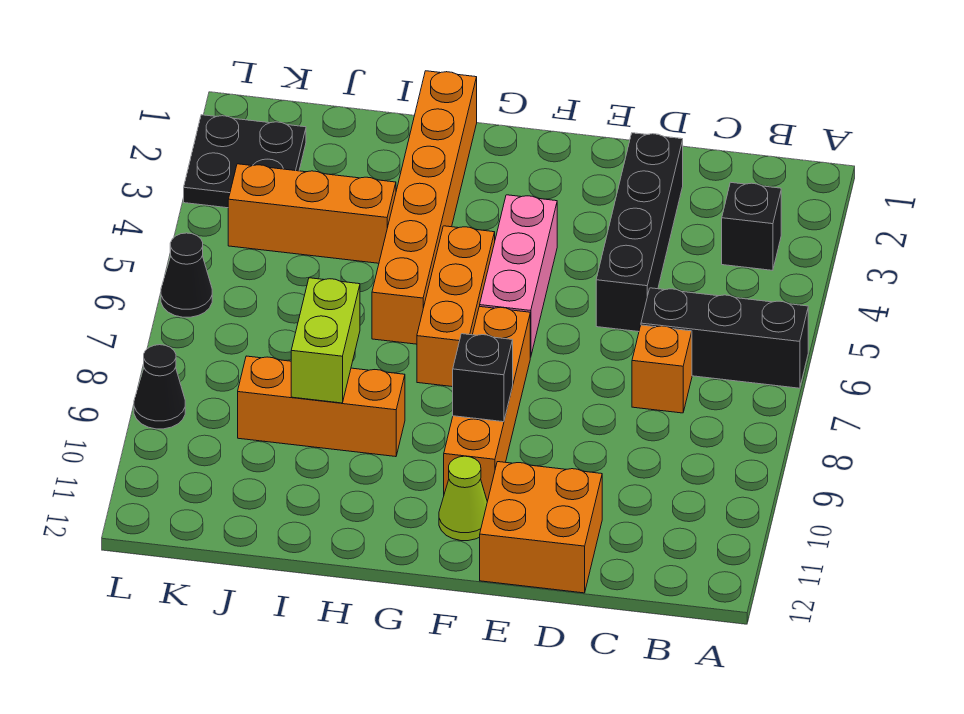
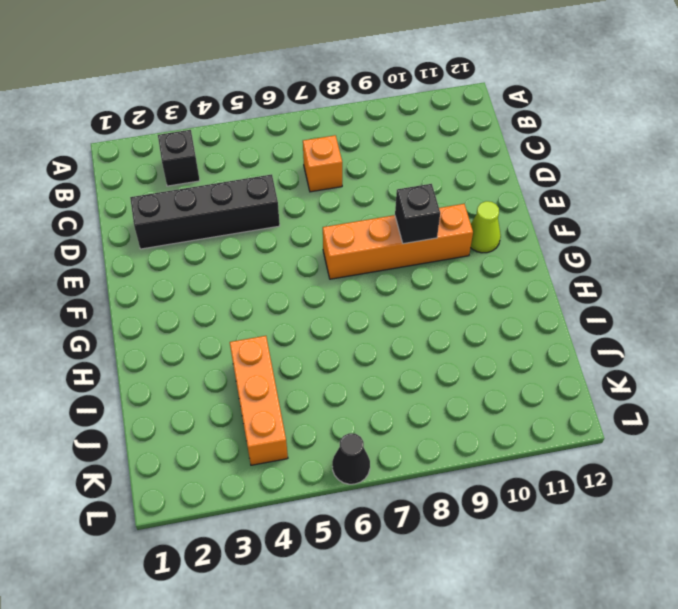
none -> black brick A6:C6 level 1
none -> orange brick D11:E12 level 1
none -> pink brick F4:F6 level 1

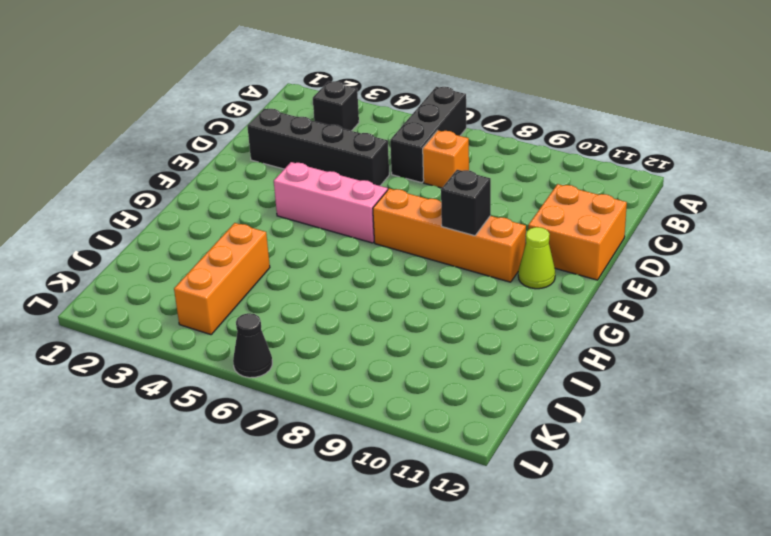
none -> orange brick G5:G7 level 1
none -> orange brick H1:H6 level 1
none -> orange brick H9:J9 level 1

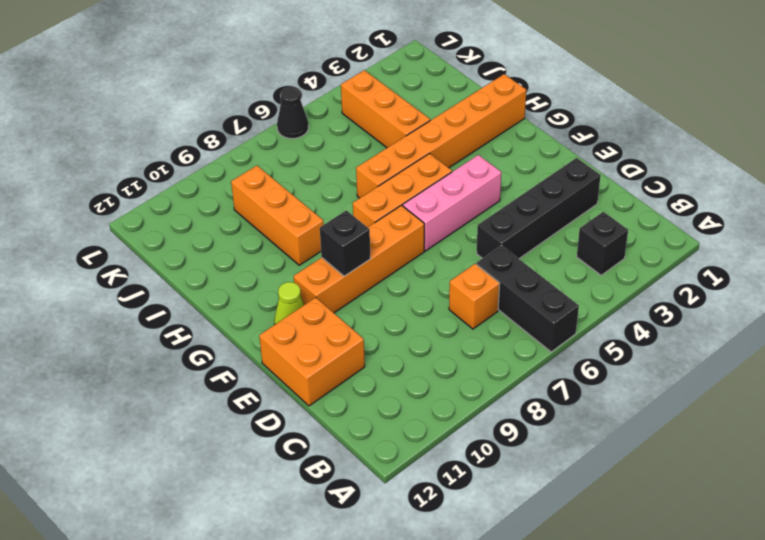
none -> black plate K2:L3 level 1
none -> black cone L9 level 1
none -> lime brick I8:I9 level 2

